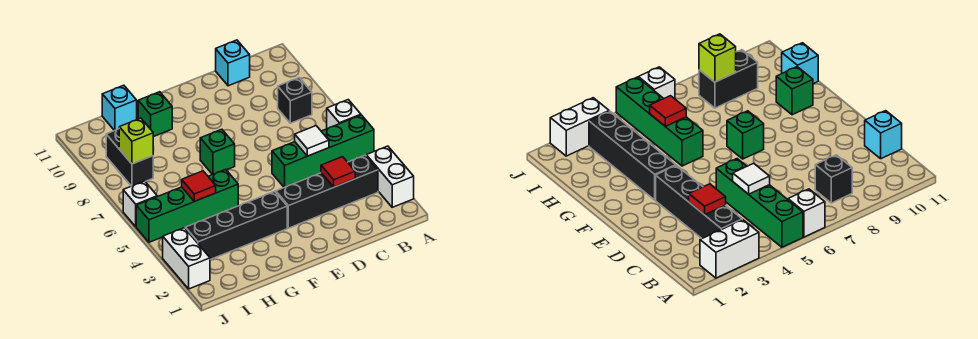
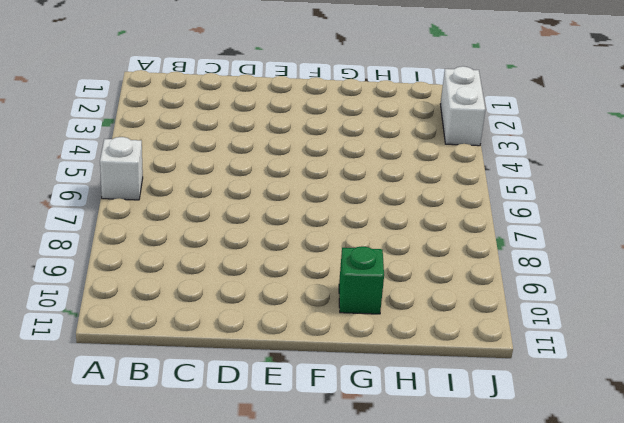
none -> white brick A2:A3 level 1
none -> green brick A5:D5 level 1
none -> black brick B3:E3 level 1

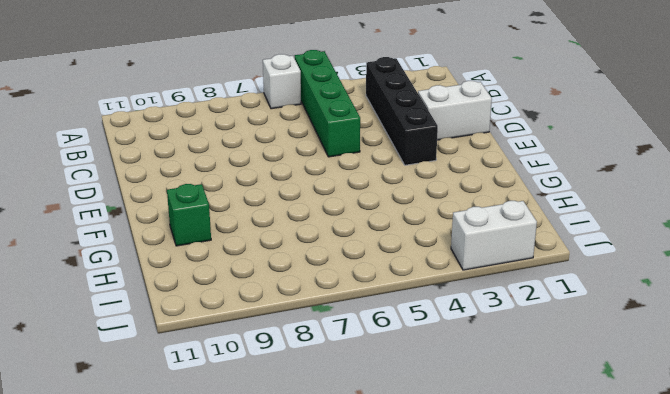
white brick D1:D2 level 1 -> white brick A2:A3 level 1
none -> black brick B8 level 1
none -> cyan brick C11 level 1
none -> black brick F3:I3 level 1

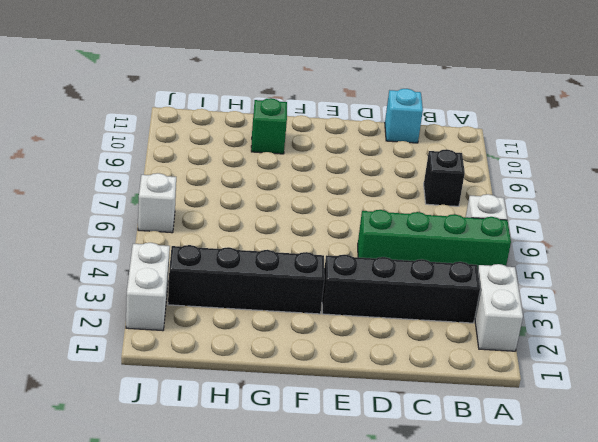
none -> green brick F7 level 1
none -> green brick G5:J5 level 1
none -> cyan brick H11 level 1

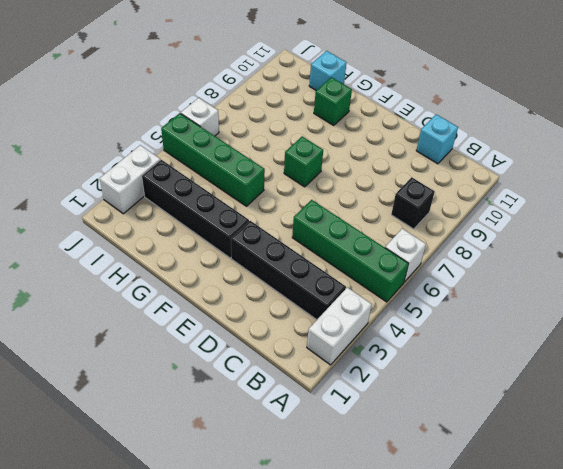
none -> black brick I8:I9 level 1
none -> red tile C3 level 2
none -> white tile C5 level 2

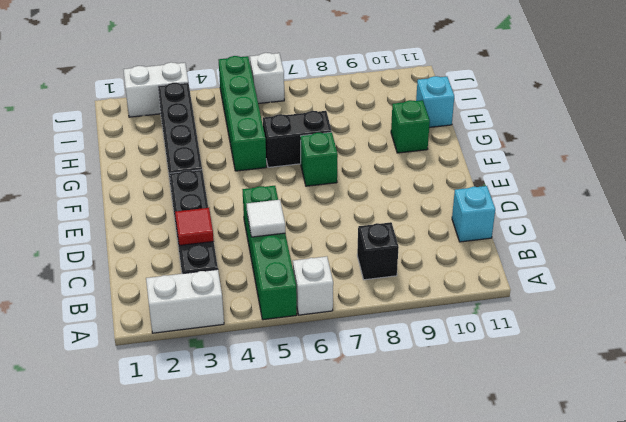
black brick G6:G7 level 1 -> black brick I8:I9 level 1
none -> red tile H5 level 2
none -> lime brick I8 level 2

